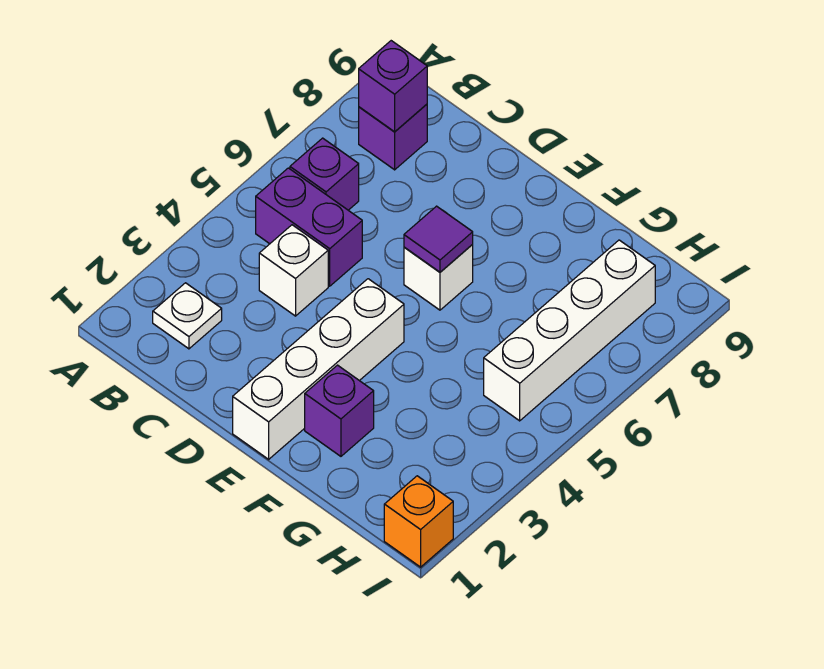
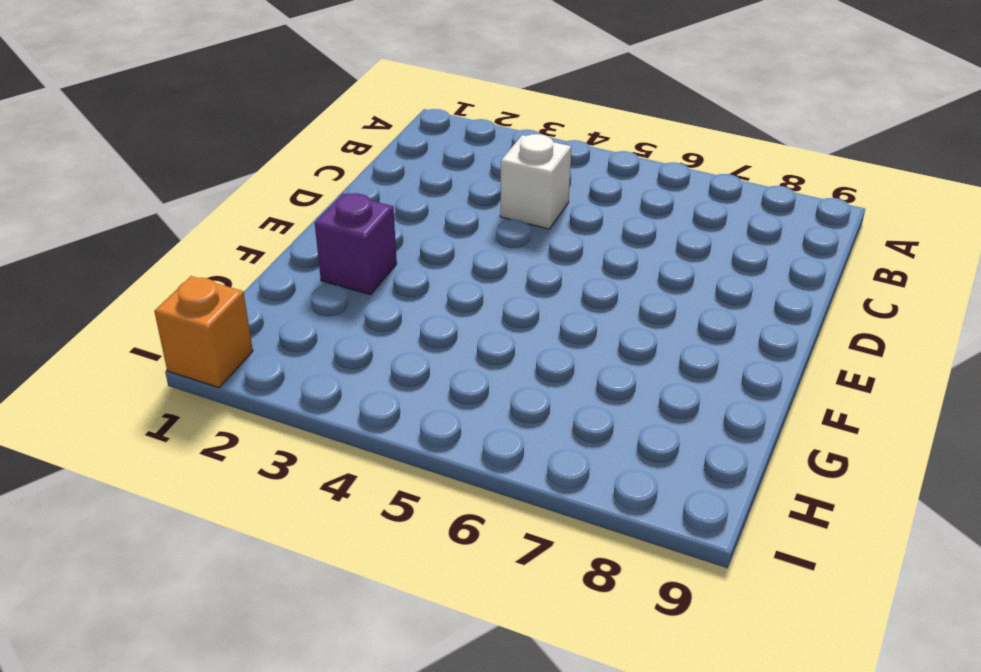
none -> white plate B2 level 1
none -> purple brick B5:C5 level 1
none -> purple brick B6 level 1

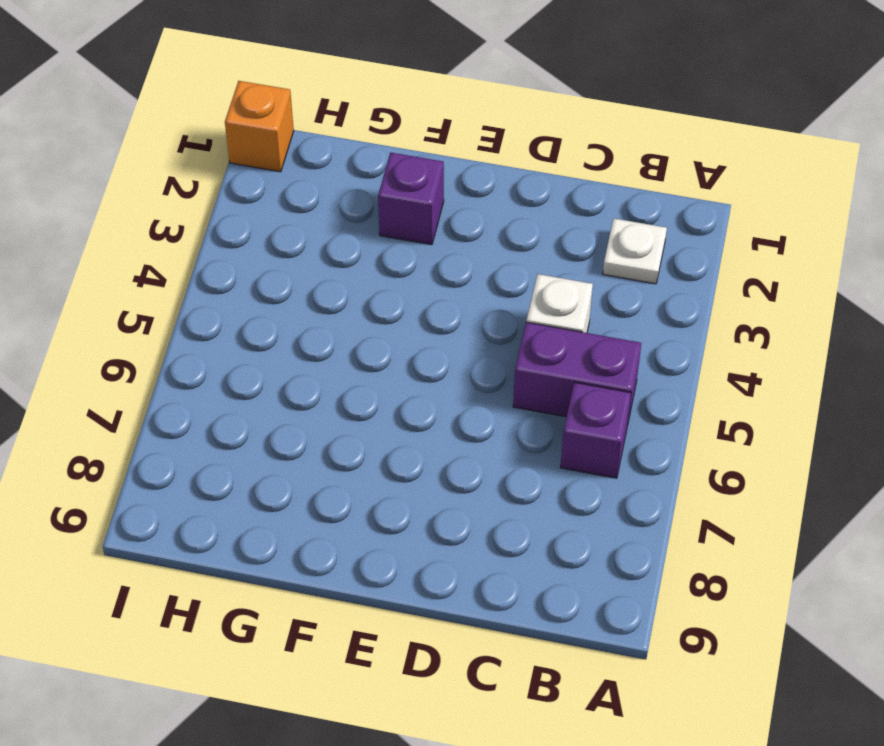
none -> purple brick B8 level 1
none -> white brick E1:E4 level 1
none -> white brick E6 level 1

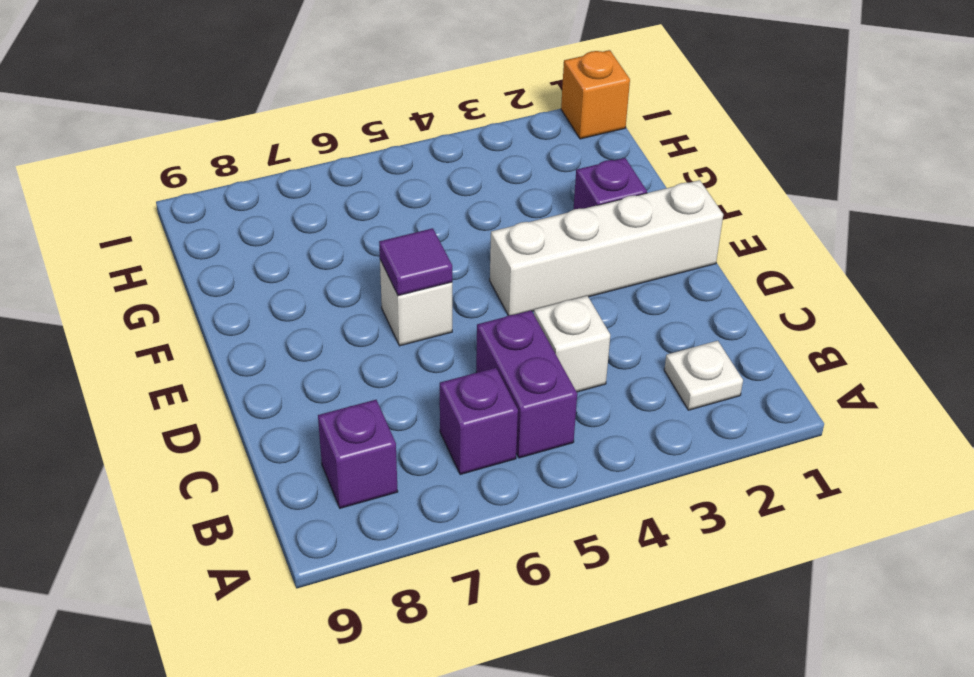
none -> white brick H5:H8 level 1
none -> purple brick B8 level 2

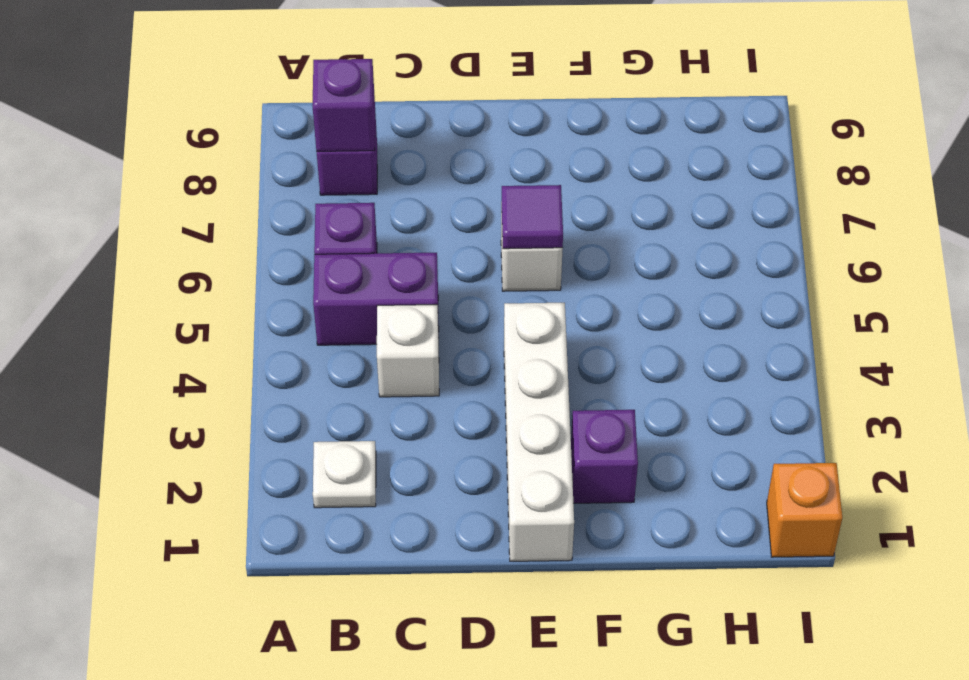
none -> white brick H5:H8 level 1

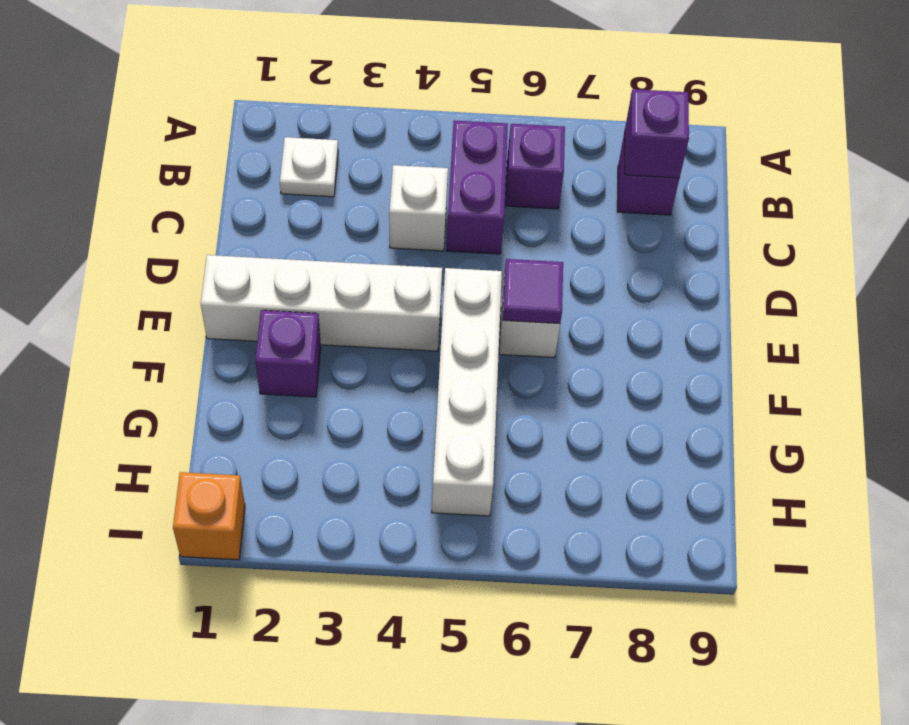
white brick E5:H5 level 1 -> white brick H5:H8 level 1

